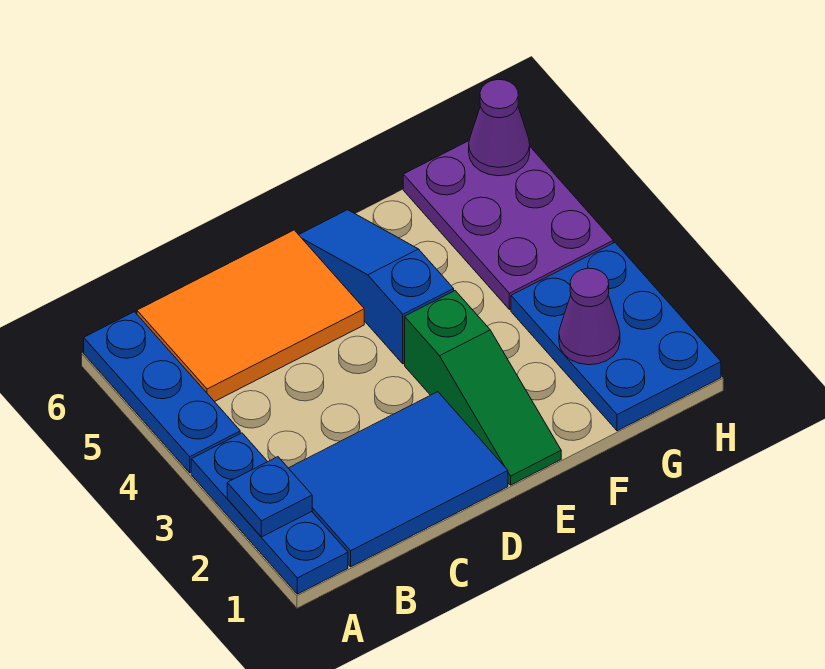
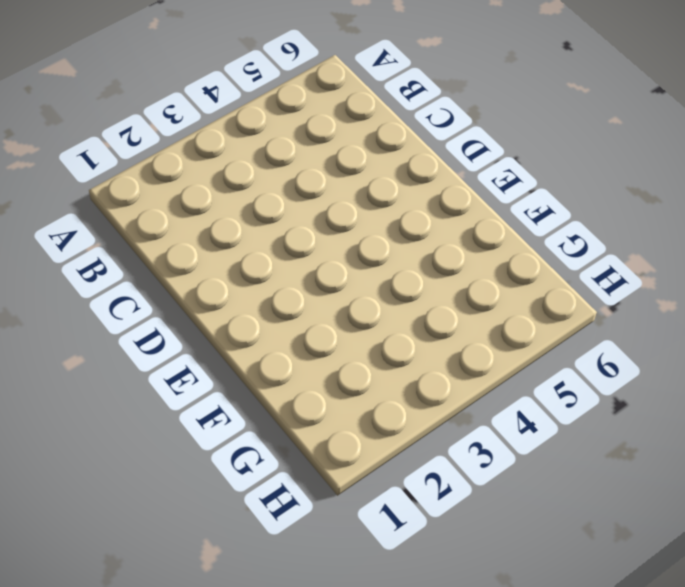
none -> blue plate A1:A3 level 1
none -> blue plate A4:A6 level 1

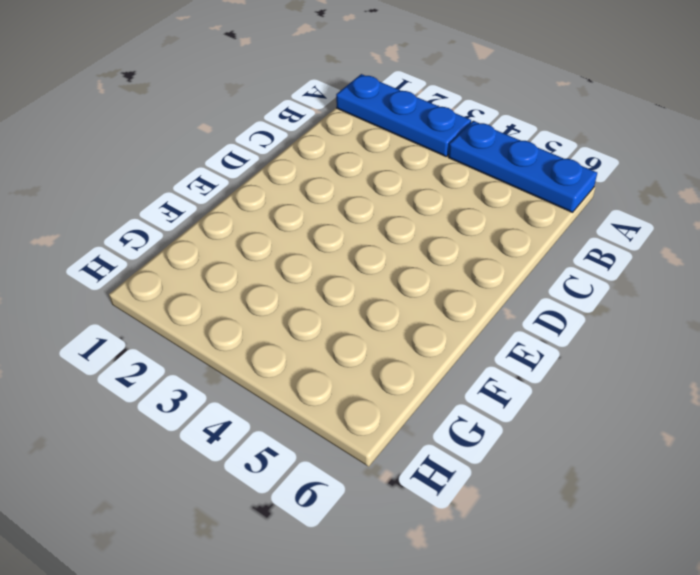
none -> blue tile B1:D2 level 1
none -> orange tile B5:D6 level 1

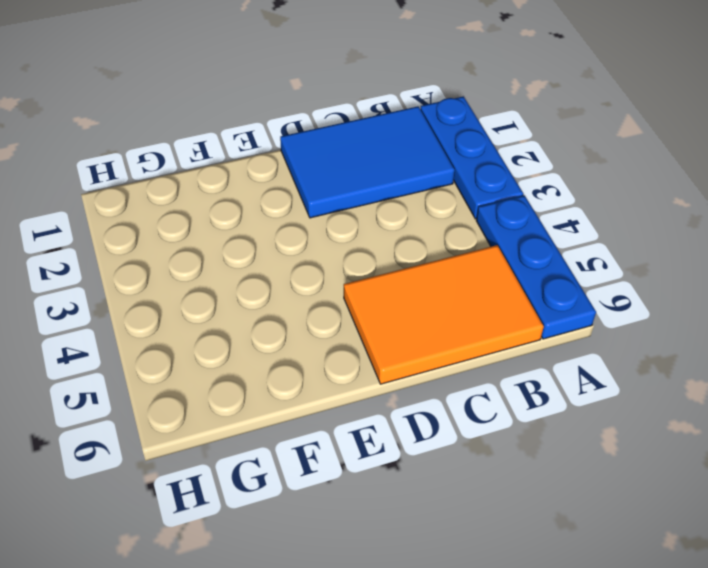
none -> green slope E1:E3 level 1 top 3
none -> blue slope E4:E6 level 1 top 4

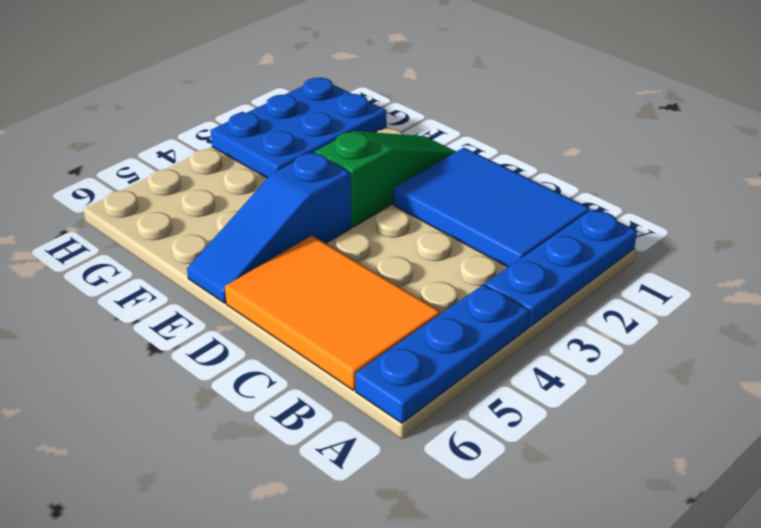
none -> purple plate G4:H6 level 1
none -> blue plate A2 level 2

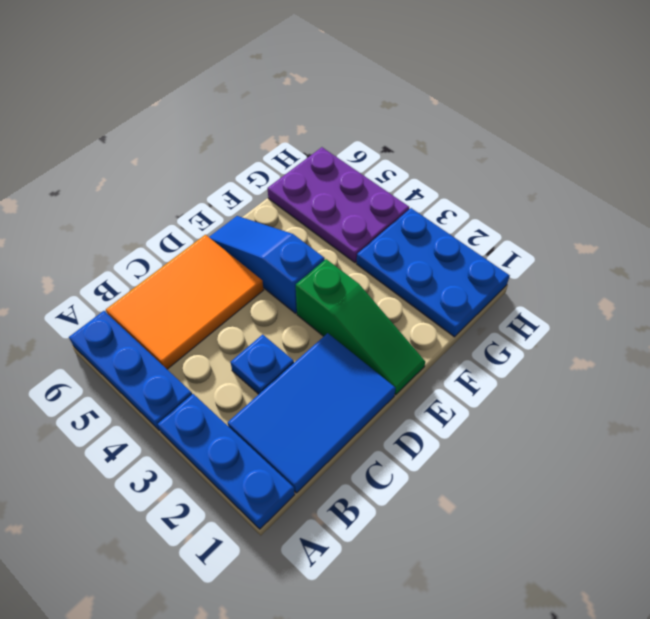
blue plate C3 level 1 -> blue plate A2 level 2
none -> purple cone G2 level 2
none -> purple cone H6 level 2

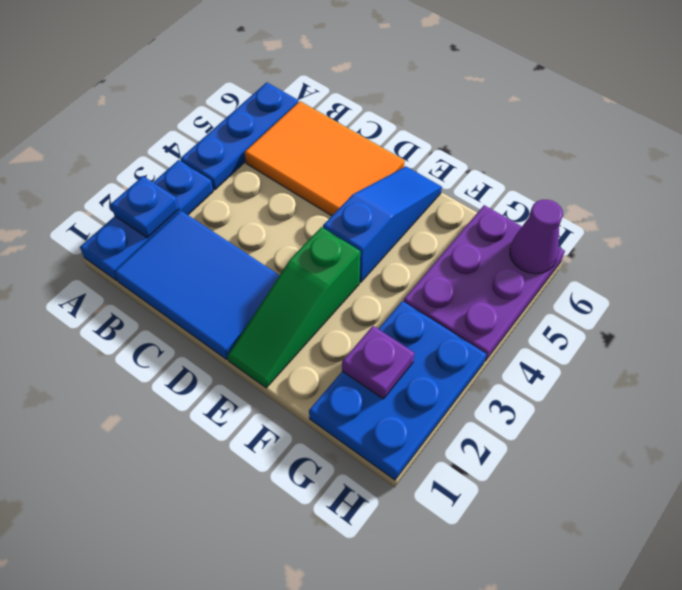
purple plate G2 level 2 -> purple cone G2 level 2

